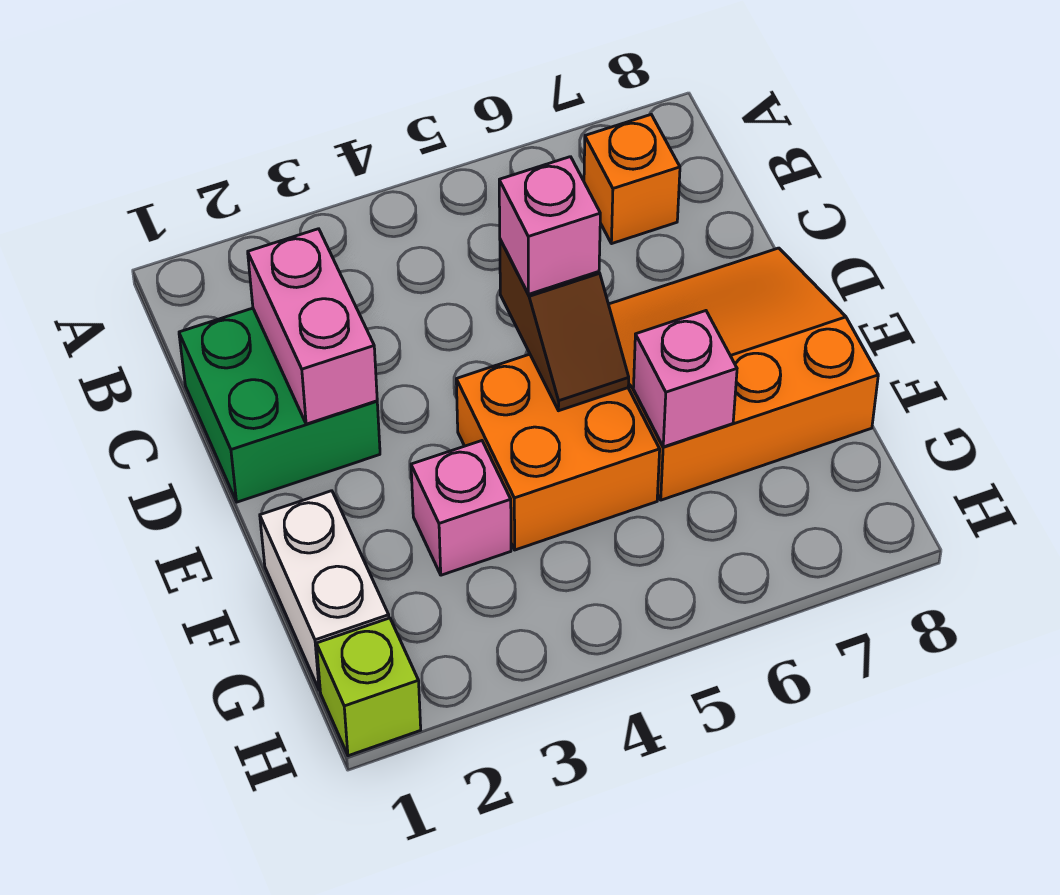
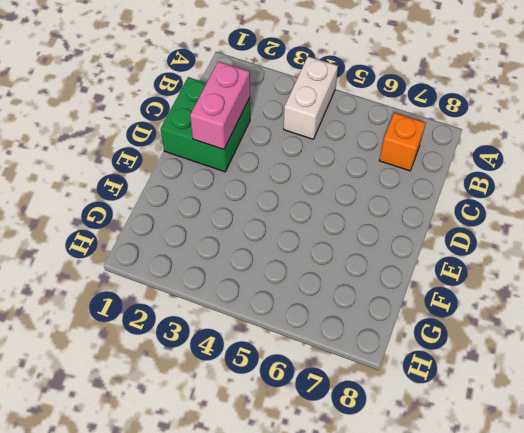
white brick A4:B4 level 1 -> white brick F1:G1 level 1
none -> orange slope D6:F8 level 1 top F
none -> orange brick E4:F5 level 1

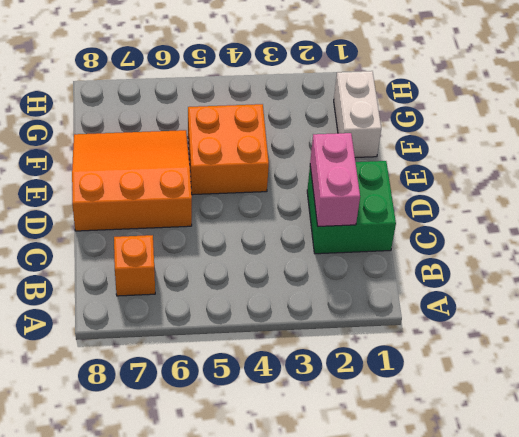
orange slope D6:F8 level 1 top D -> orange slope D6:F8 level 1 top F
none -> pink brick F3 level 1
none -> lime brick H1 level 1

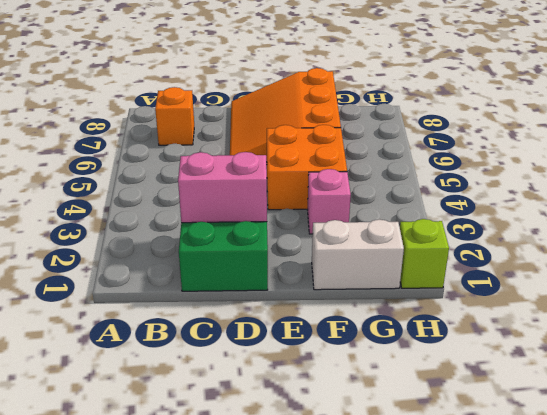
none -> brown slope D5:E5 level 2 top D
none -> pink brick F6 level 2

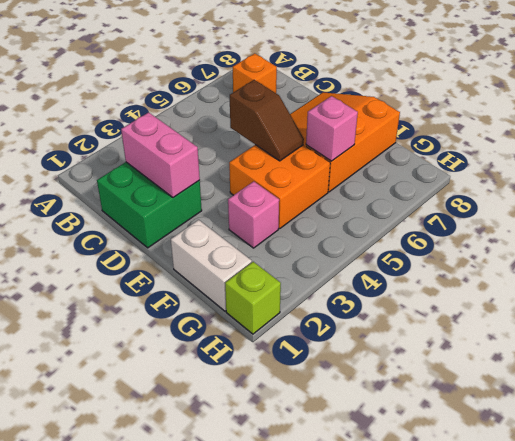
none -> pink brick D5 level 3

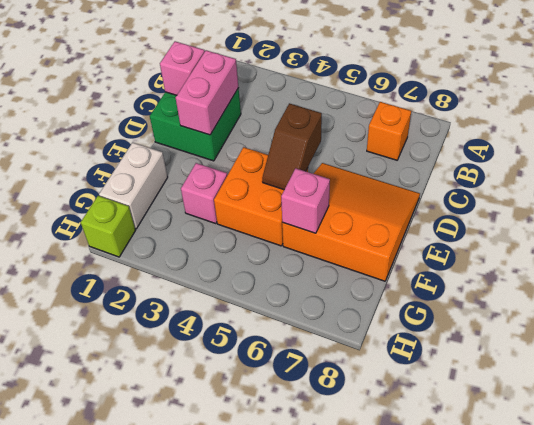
pink brick C1 level 2 -> pink brick D5 level 3

